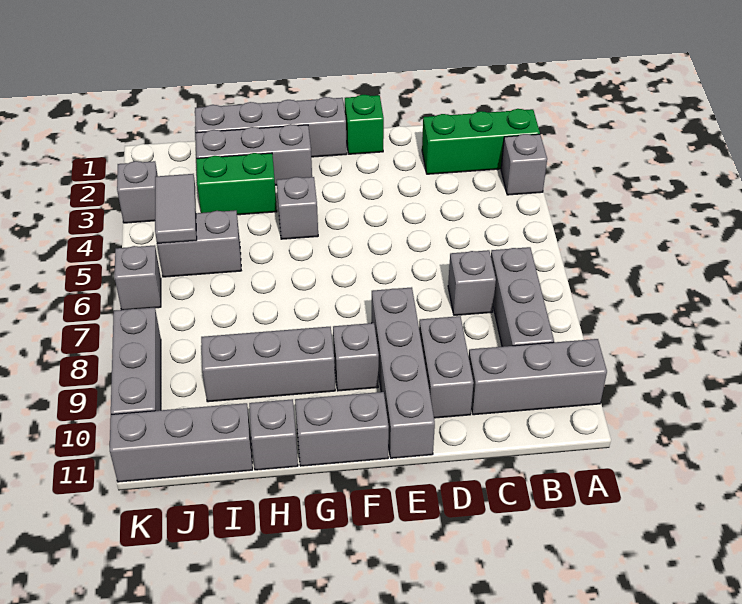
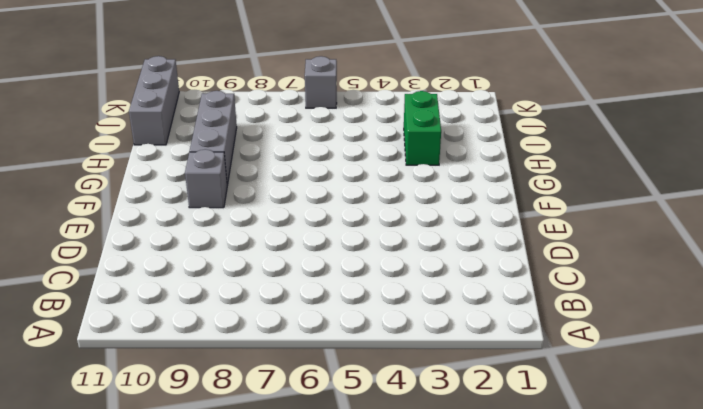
none -> green brick A2:C2 level 1
none -> grey brick A3 level 1
none -> grey brick A10:C10 level 1

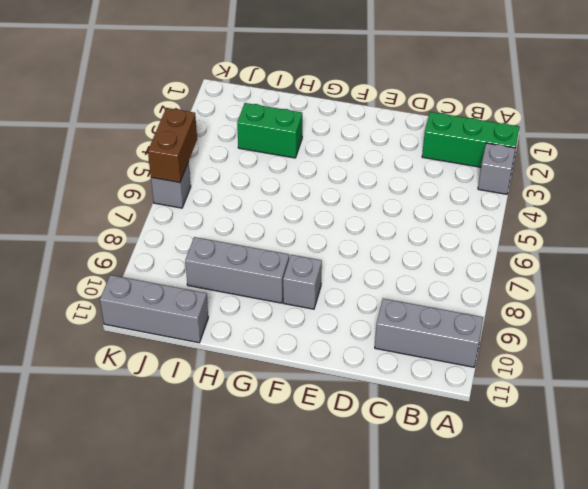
brown brick K5:K6 level 2 -> none
none -> grey brick B7:B9 level 1
none -> grey brick C7 level 1
none -> grey brick D9:D10 level 1

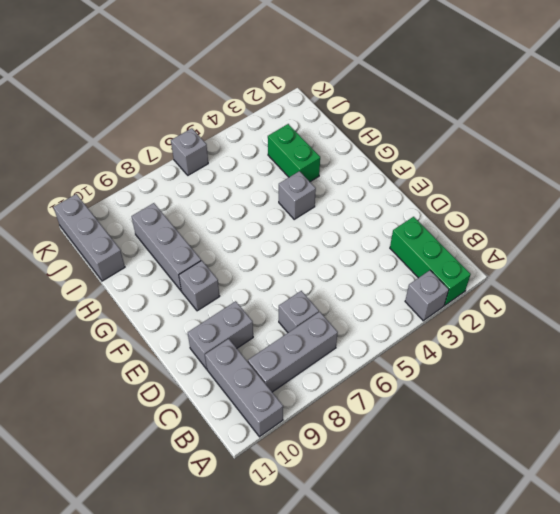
none -> green brick E1 level 1
none -> grey brick E8:E11 level 1
none -> grey brick F1:I1 level 1

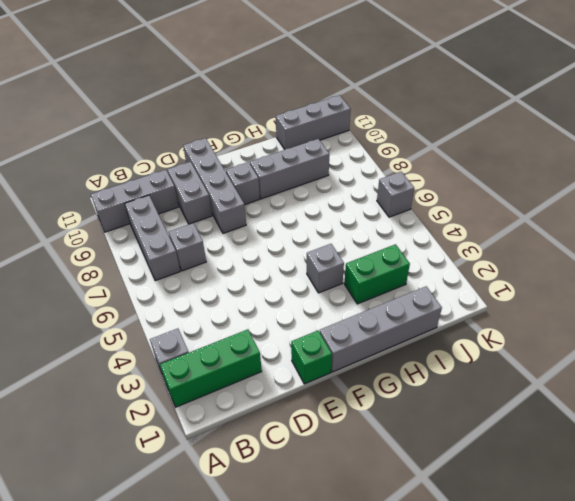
none -> grey brick F11:G11 level 1
none -> grey brick G2:I2 level 1
none -> grey brick H11 level 1

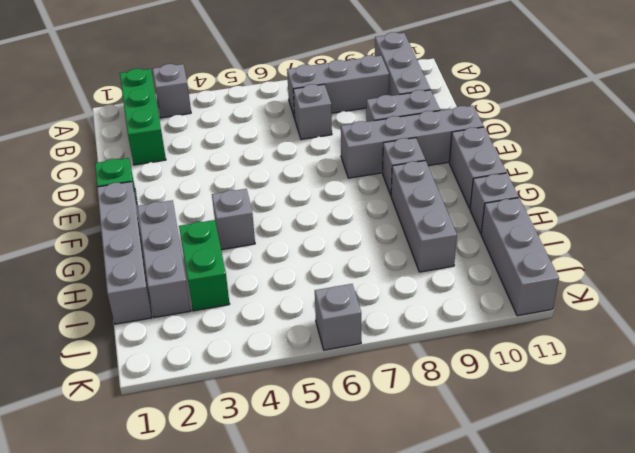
none -> grey brick I5:J5 level 1
none -> grey brick K3 level 1
none -> grey brick K8:K10 level 1

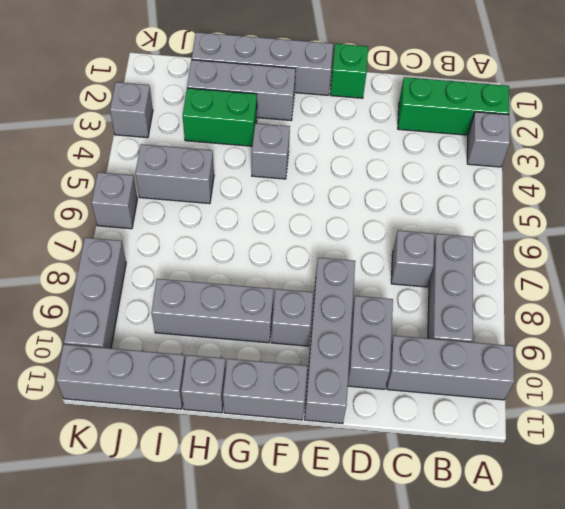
none -> grey tile J4:J5 level 2

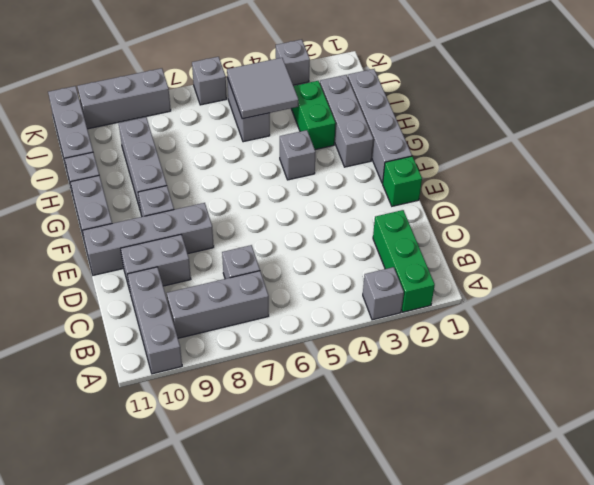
grey tile I4:J5 level 2 -> grey tile J4:J5 level 2

